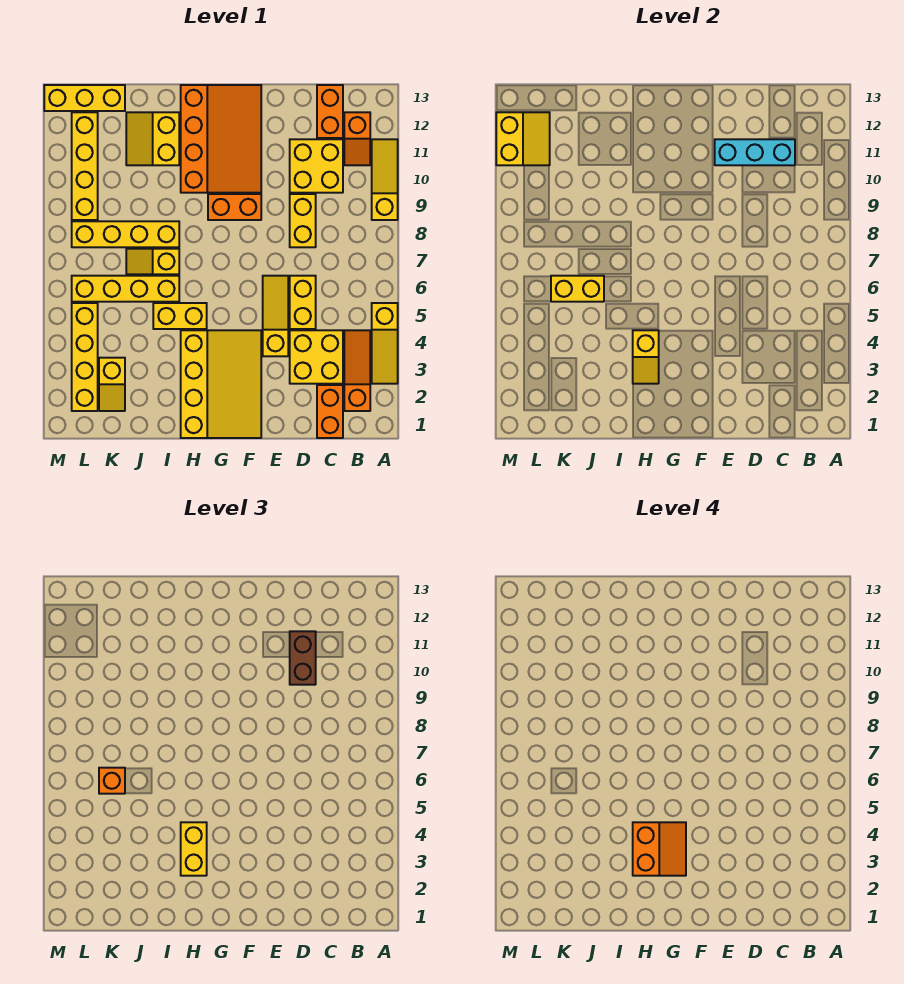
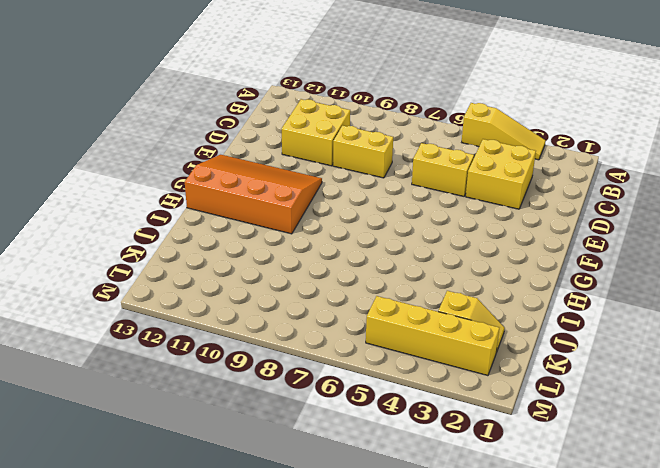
none -> yellow slope A9:A11 level 1 top 9
none -> orange slope B2:B4 level 1 top 2
none -> orange slope B11:B12 level 1 top 12
none -> orange brick C1:C2 level 1

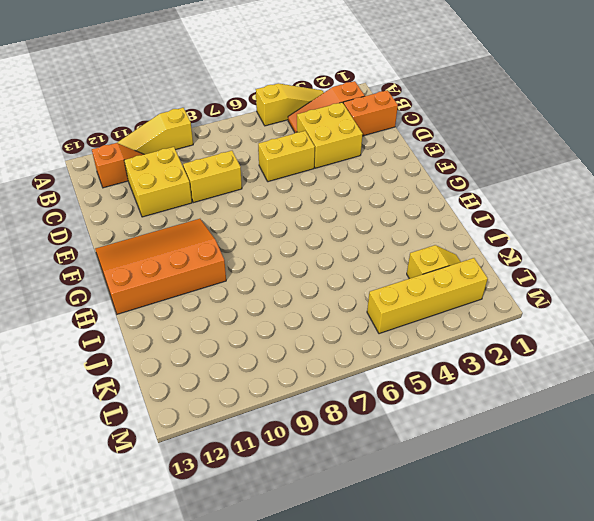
none -> orange brick C12:C13 level 1
none -> yellow slope E4:E6 level 1 top 4
none -> yellow slope F1:H4 level 1 top H
none -> orange brick F9:G9 level 1

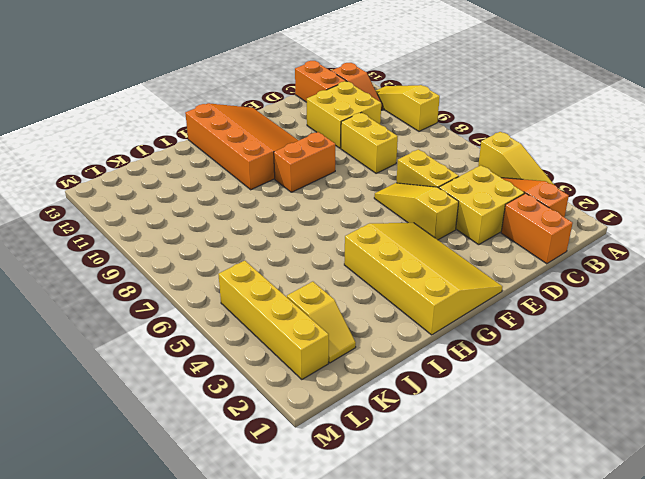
none -> yellow brick H5:I5 level 1
none -> yellow brick I6:L6 level 1
none -> yellow slope I7:J7 level 1 top I
none -> yellow brick I8:L8 level 1

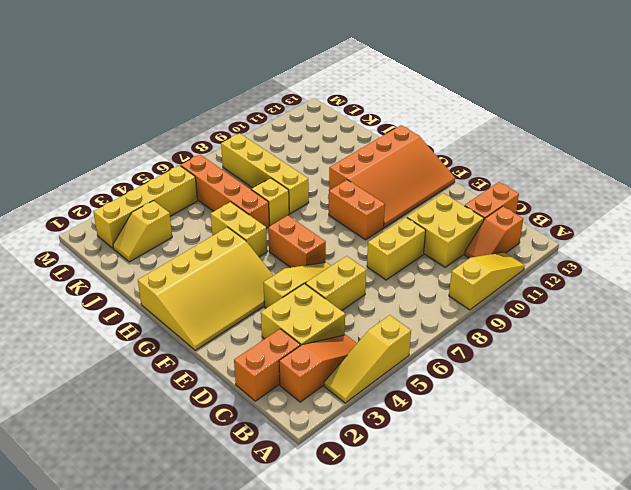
orange brick F6:G6 level 1 -> none
orange brick I6:L6 level 1 -> yellow brick I6:L6 level 1
none -> yellow slope I11:J12 level 1 top I
none -> yellow brick K13:M13 level 1
none -> yellow brick L9:L12 level 1
none -> cyan brick C11:E11 level 2

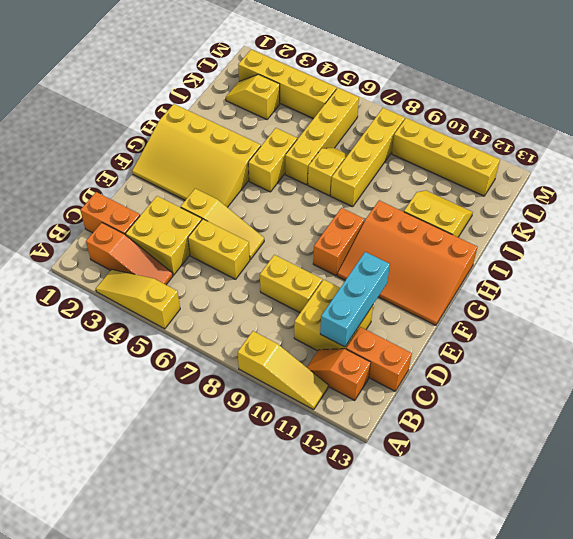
none -> yellow brick K13:M13 level 1
none -> yellow slope H3:H4 level 2 top 4
none -> yellow brick J6:K6 level 2
none -> yellow slope L11:M12 level 2 top M

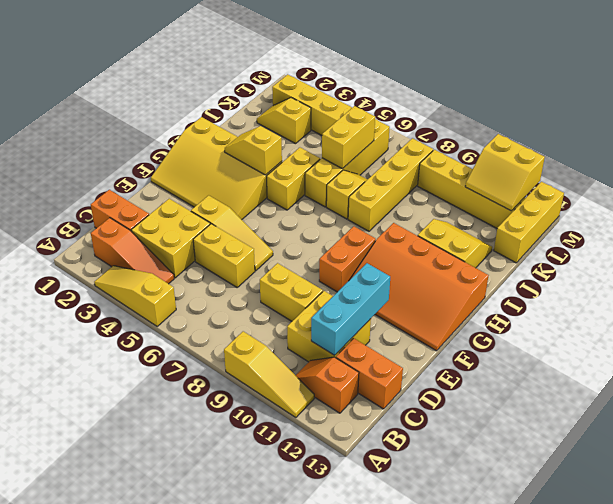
none -> brown brick D10:D11 level 3
none -> yellow brick H3:H4 level 3
none -> orange brick K6 level 3
none -> orange slope G3:H4 level 4 top H

